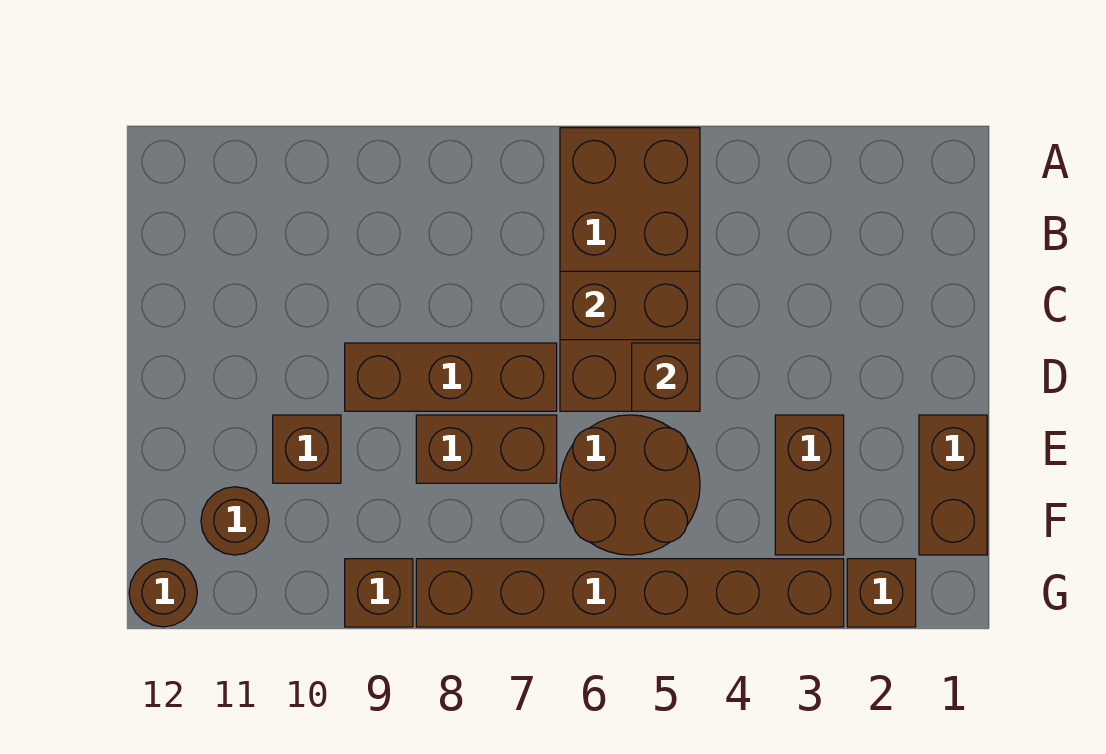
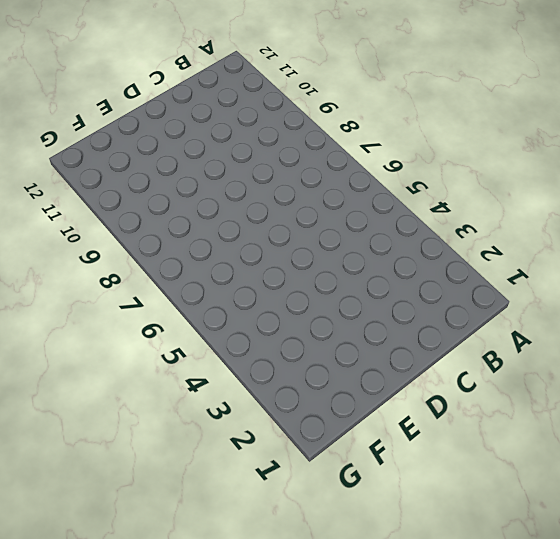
none -> brown brick A5:D6 level 1
none -> brown brick D7:D9 level 1
none -> brown brick E1:F1 level 1

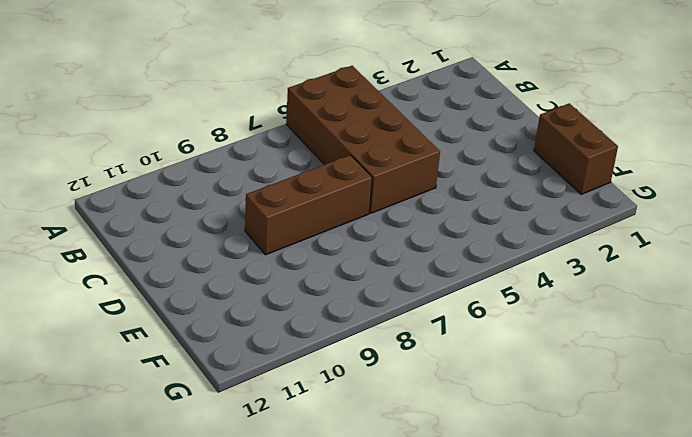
none -> brown brick E3:F3 level 1
none -> brown round brick E5:F6 level 1
none -> brown brick E7:E8 level 1

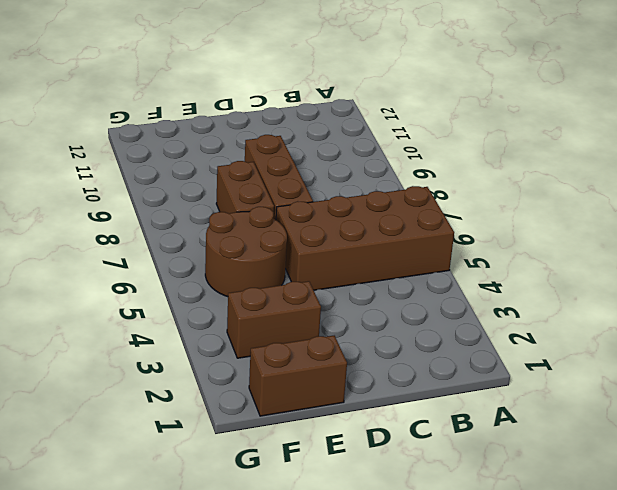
none -> brown brick E10 level 1
none -> brown round brick F11 level 1
none -> brown brick G2 level 1

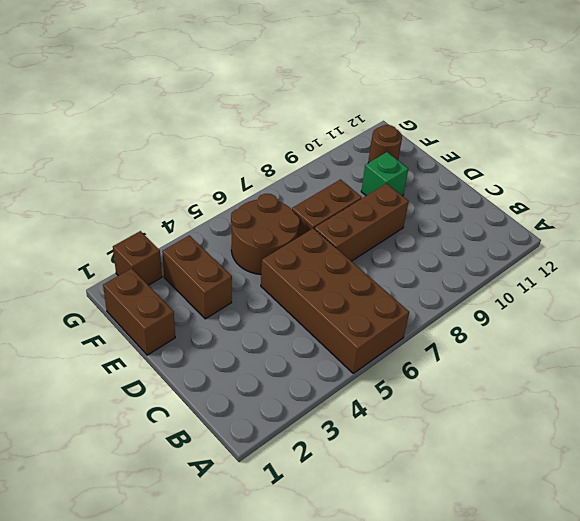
green brick E10 level 1 -> brown brick E10 level 1
none -> brown brick G3:G8 level 1
none -> brown brick G9 level 1
none -> brown round brick G12 level 1

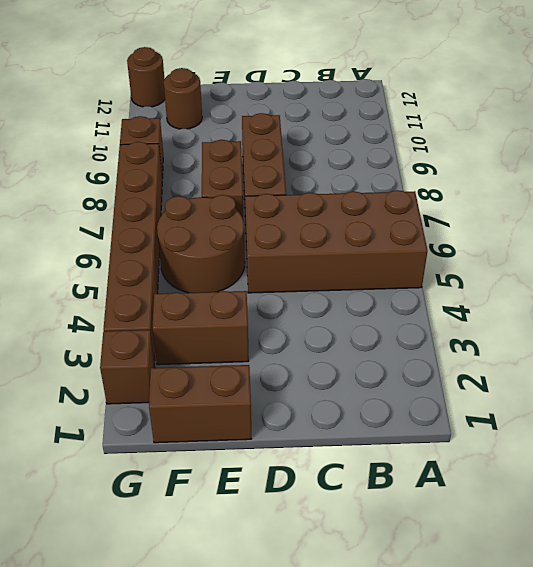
none -> brown brick E10 level 1
none -> brown brick C5:C6 level 2
none -> brown brick D5 level 2

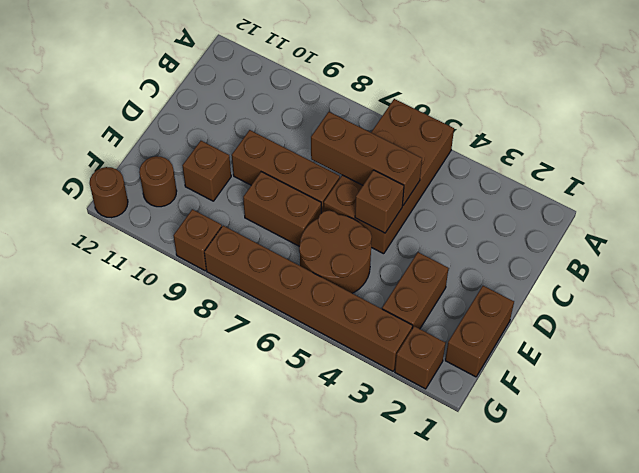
brown brick C5:C7 level 2 -> brown brick C5:C6 level 2

